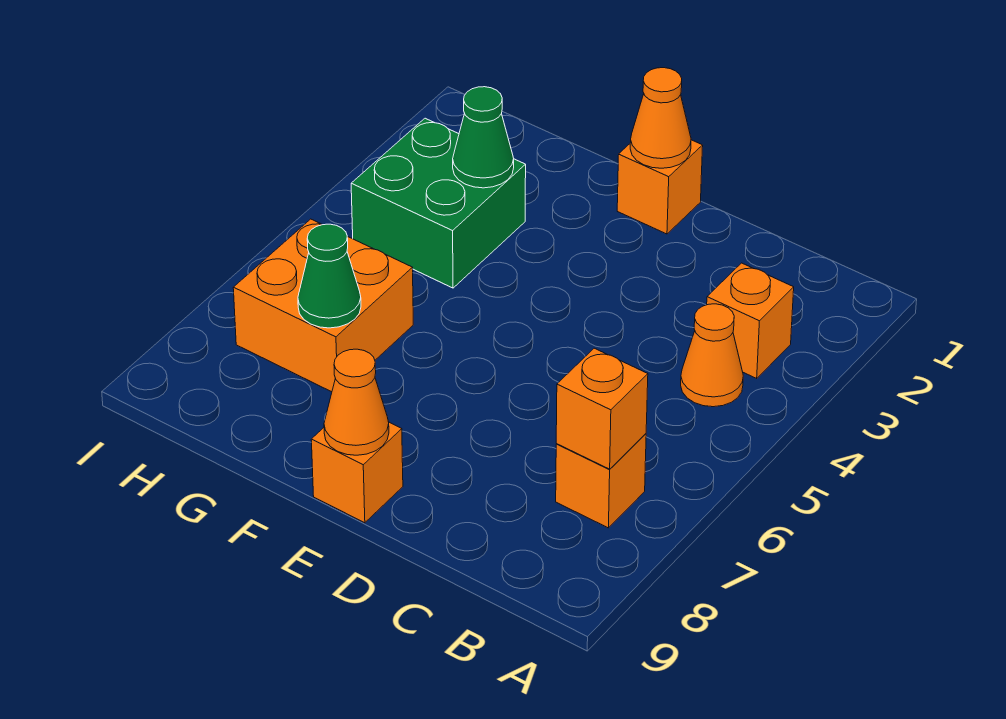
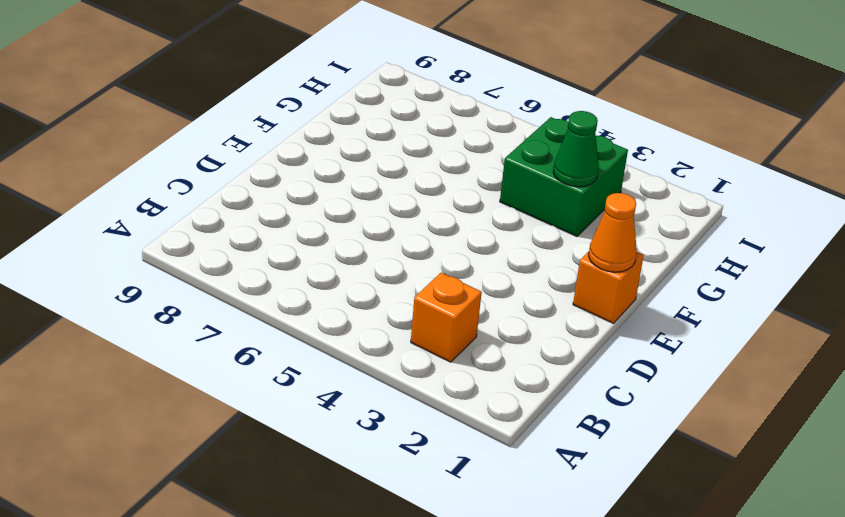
none -> orange cone B4 level 1
none -> orange brick B7 level 1
none -> orange brick E9 level 1

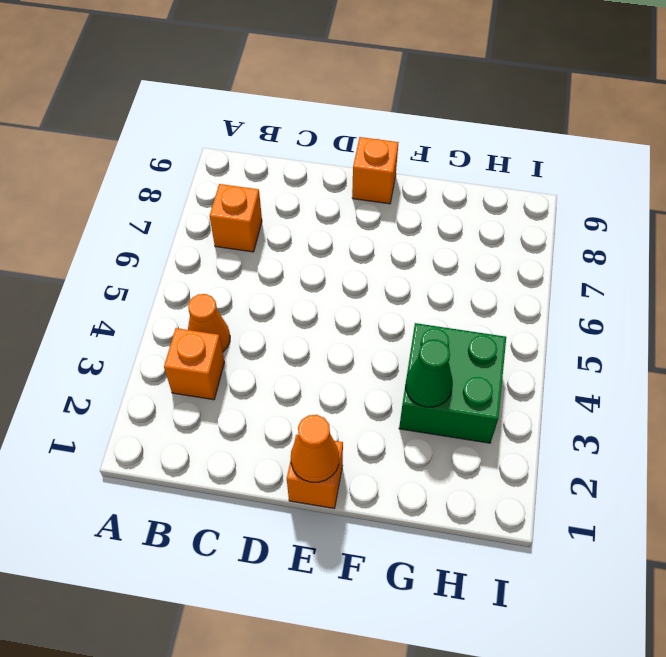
none -> orange brick G6:H7 level 1
none -> orange brick B7 level 2
none -> orange cone E9 level 2

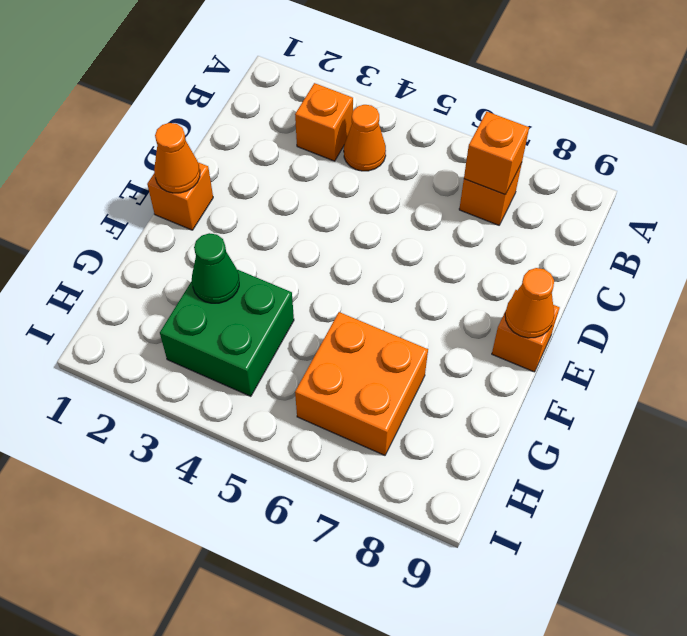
none -> green cone G7 level 2

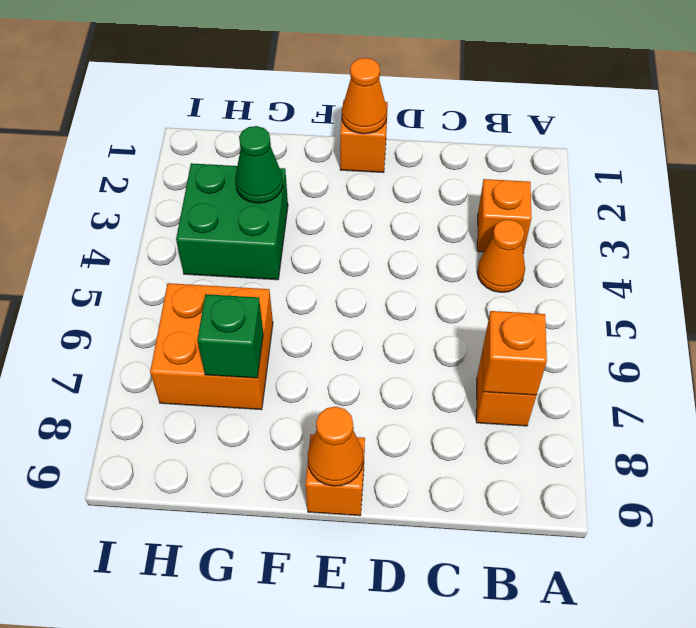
green brick G7 level 2 -> green cone G7 level 2

